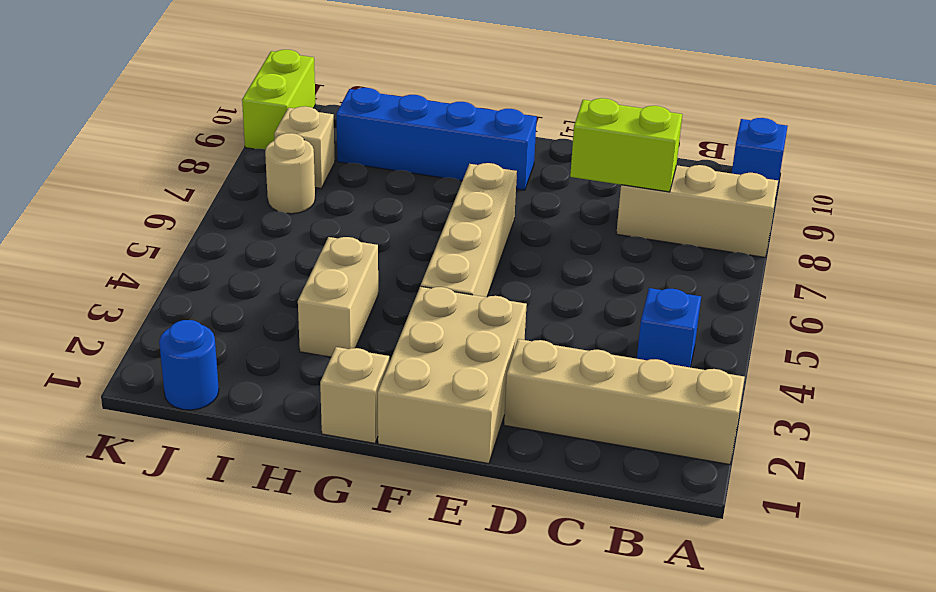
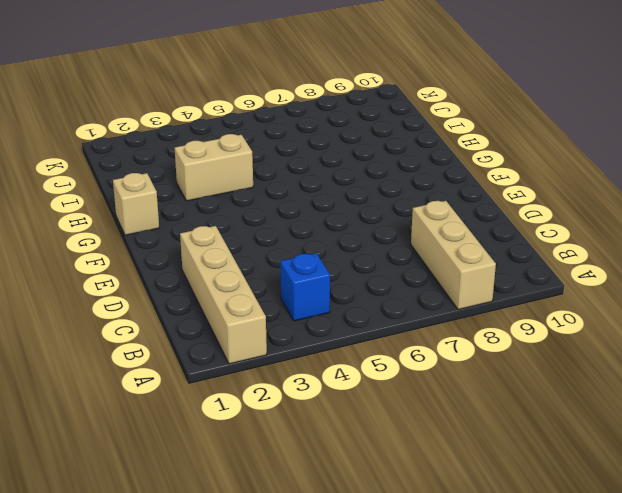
none -> blue brick A10 level 1
none -> tan brick E1:F3 level 1
none -> tan brick F4:F7 level 1

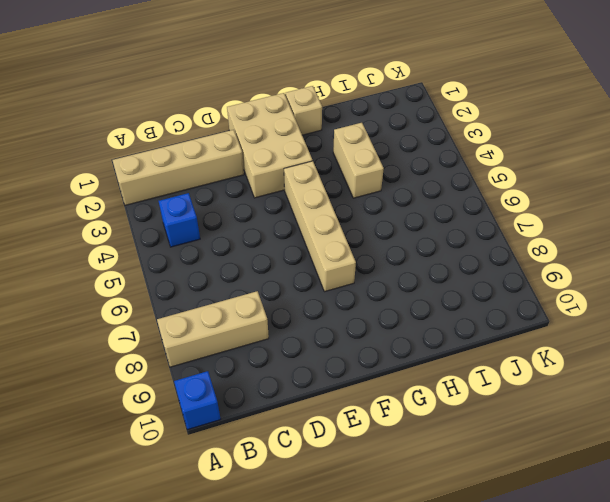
none -> blue brick F9:I9 level 1
none -> blue round brick J1 level 1
none -> tan round brick J7 level 1

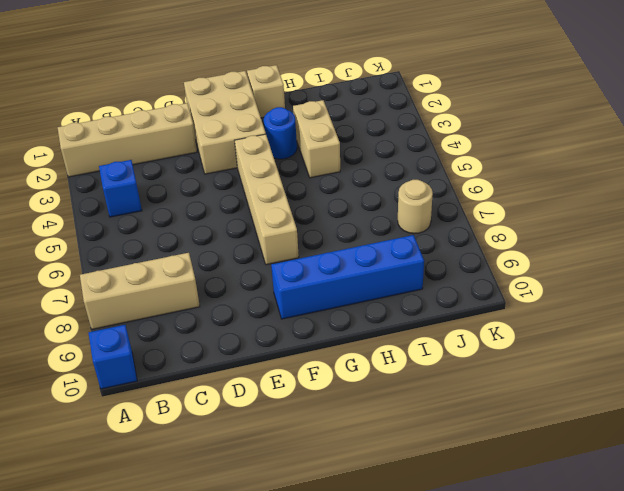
blue round brick G3 level 1 -> blue round brick J1 level 1
none -> tan brick J8 level 1
none -> lime brick K9:K10 level 1
none -> lime brick C8:D8 level 2

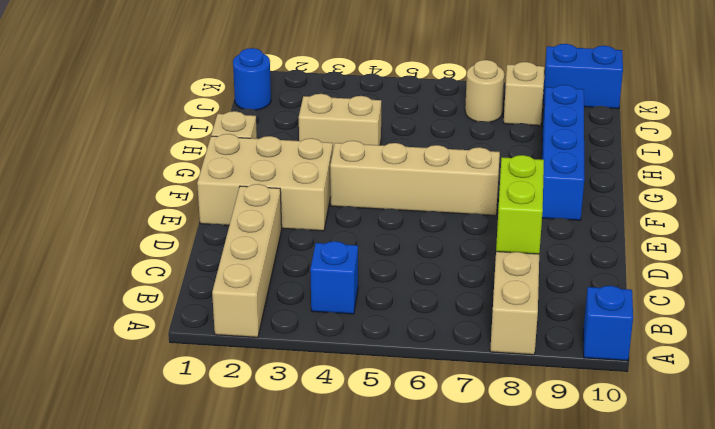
blue brick K9:K10 level 1 -> lime brick K9:K10 level 1

